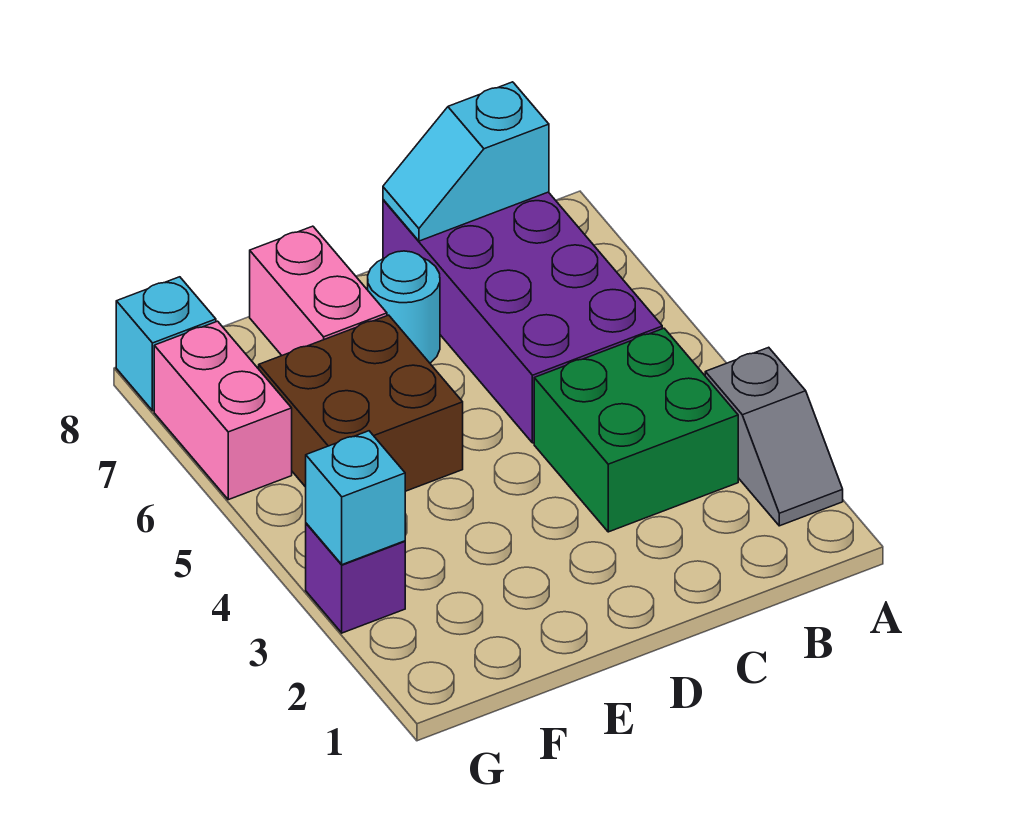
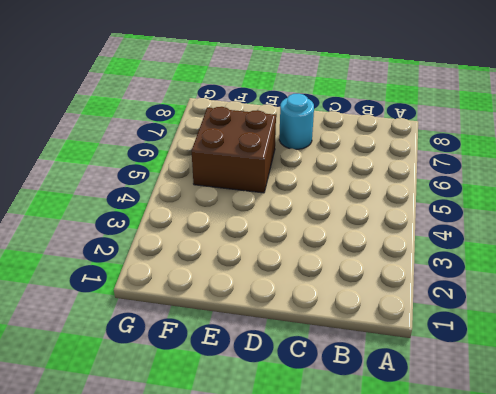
none -> grey slope A2:A3 level 1 top 3
none -> green brick B3:C4 level 1

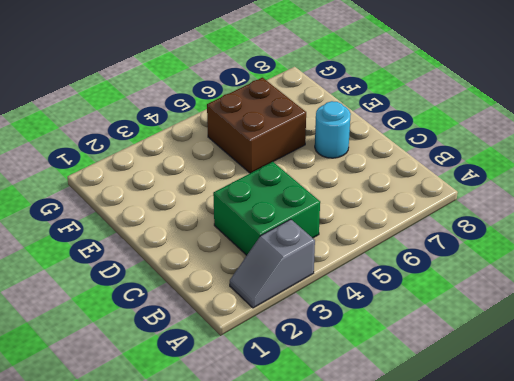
none -> purple brick B5:C8 level 1
none -> pink brick E7:E8 level 1

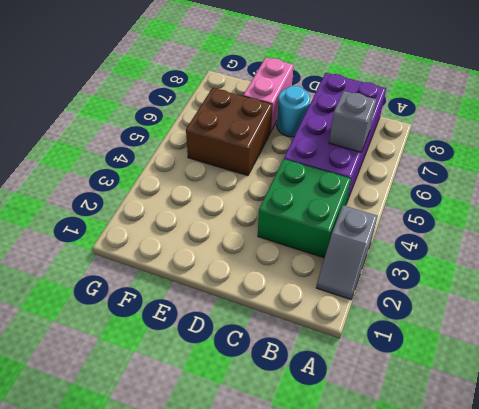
grey brick B6 level 2 -> none
none -> purple brick G3 level 1
none -> pink brick G6:G7 level 1

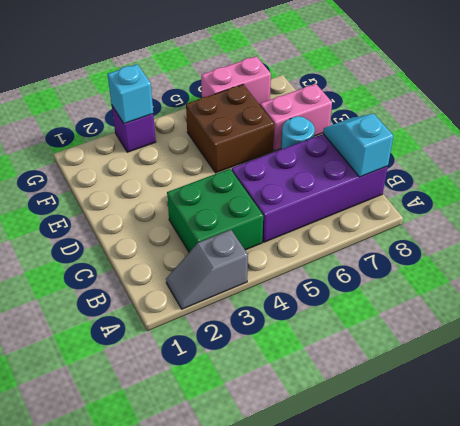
none -> cyan brick G8 level 1

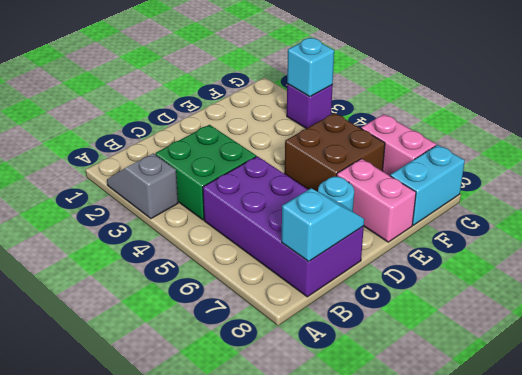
cyan brick F8:G8 level 1 -> cyan brick G8 level 1

